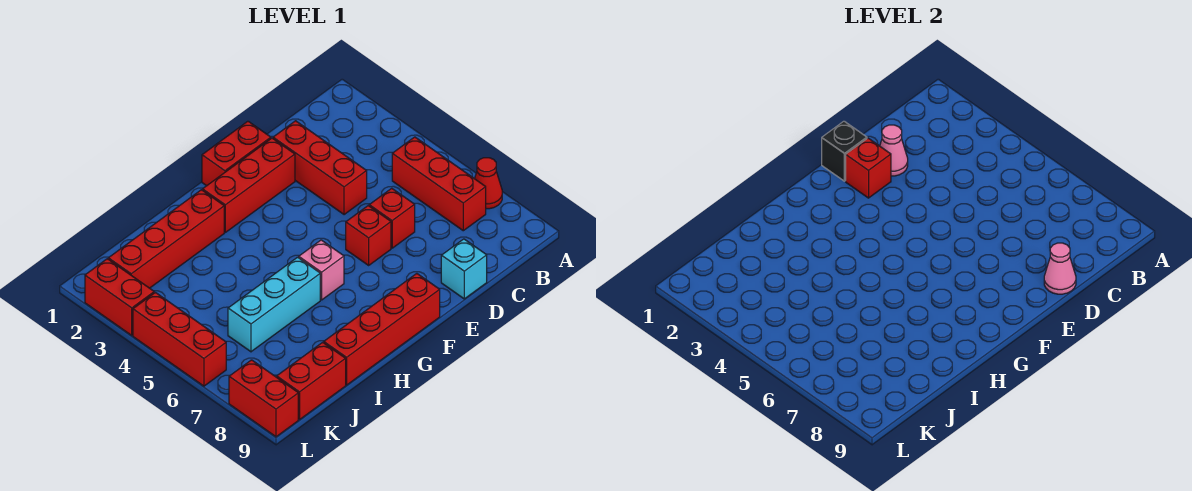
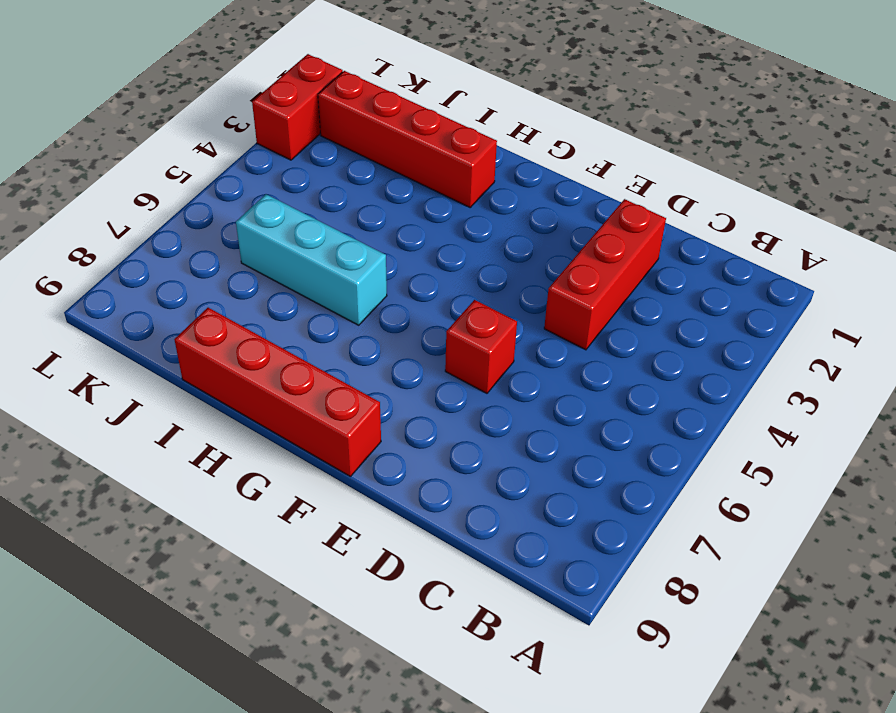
none -> red cone A7 level 1
none -> red brick B5:B7 level 1
none -> red brick D6 level 1

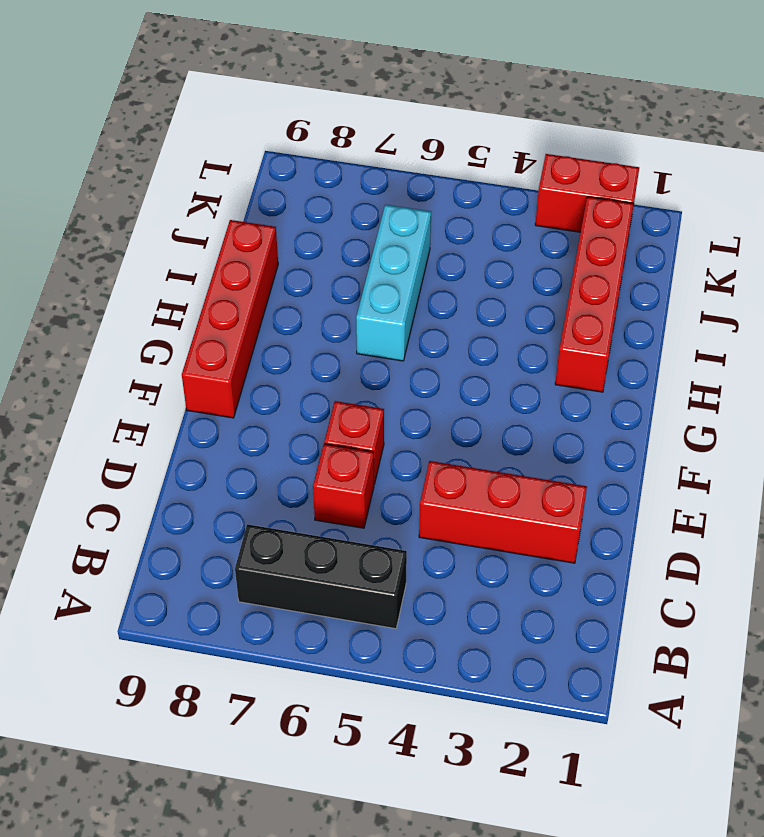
black brick B5:B7 level 1 -> red brick B5:B7 level 1
none -> red cone A7 level 1
none -> cyan brick D9 level 1
none -> red brick E1:F1 level 1

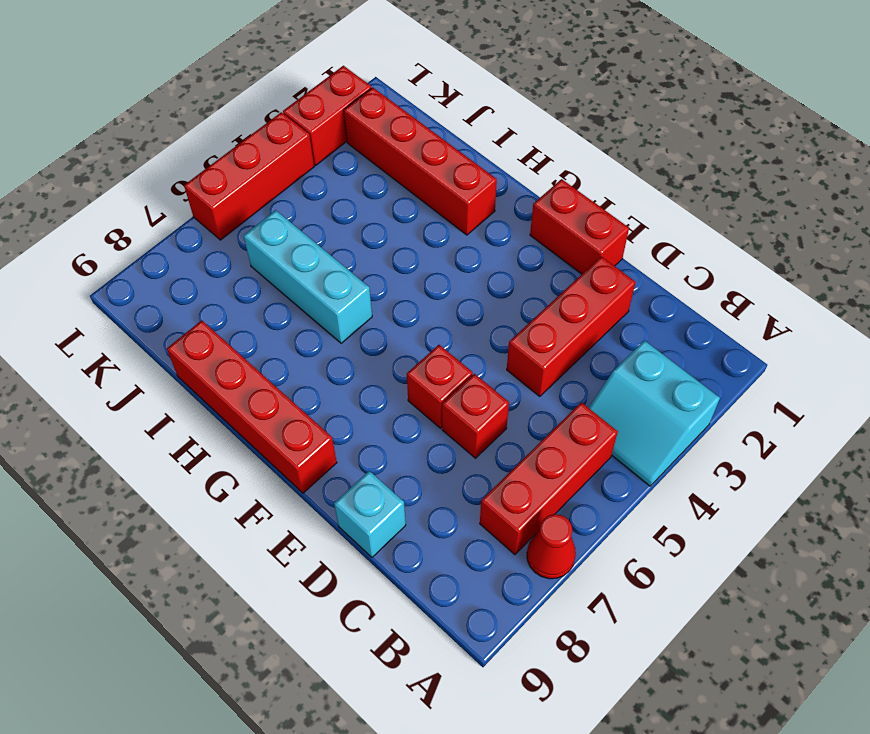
cyan slope A3:B4 level 1 top 3 -> none
none -> red brick E2:G2 level 1
none -> pink brick G6 level 1
none -> red brick J9:K9 level 1

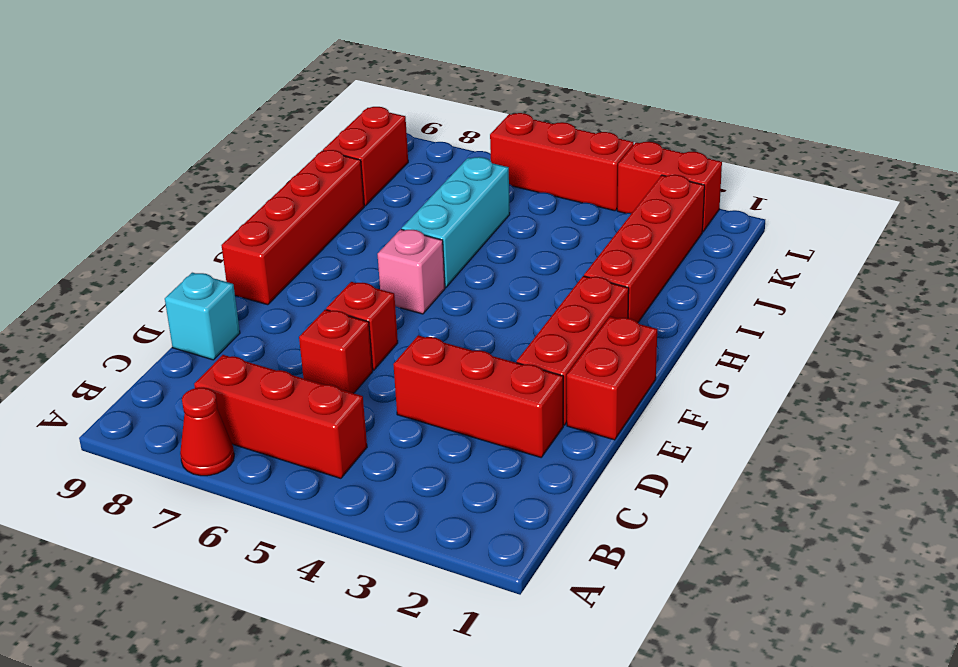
none -> red brick L8:L9 level 1
none -> pink cone D2 level 2
none -> pink cone D9 level 2

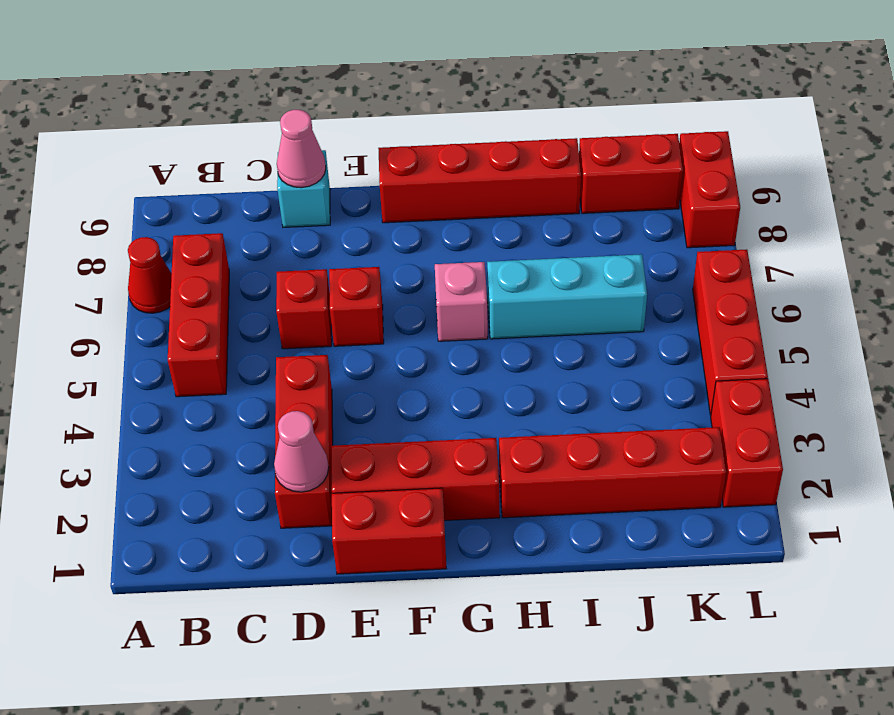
none -> black brick E1 level 2
none -> red brick E2 level 2

